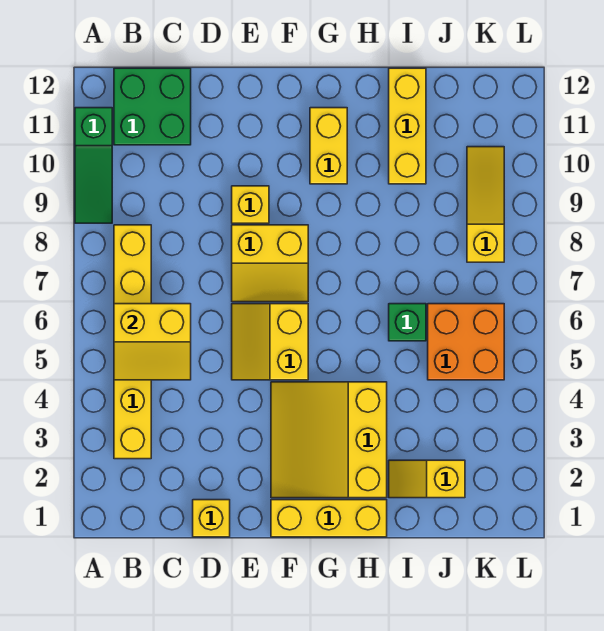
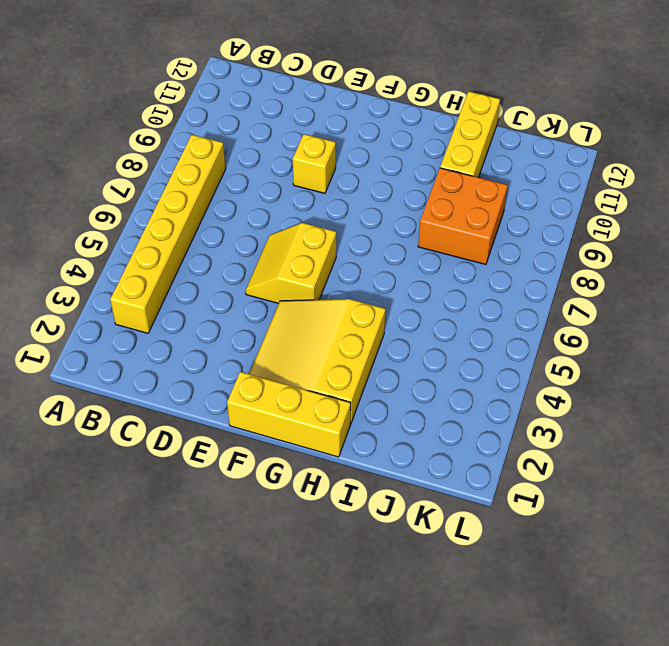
orange brick I8:J9 level 1 -> orange brick J5:K6 level 1
none -> green slope A9:A11 level 1 top 11
none -> green brick B11:C12 level 1
none -> yellow brick D1 level 1

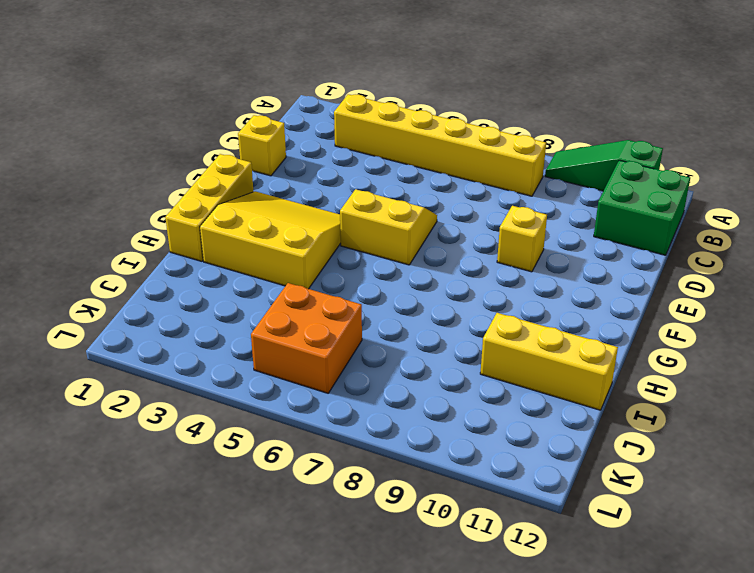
none -> yellow slope E7:F8 level 1 top 8
none -> yellow brick G10:G11 level 1
none -> yellow slope I2:J2 level 1 top J

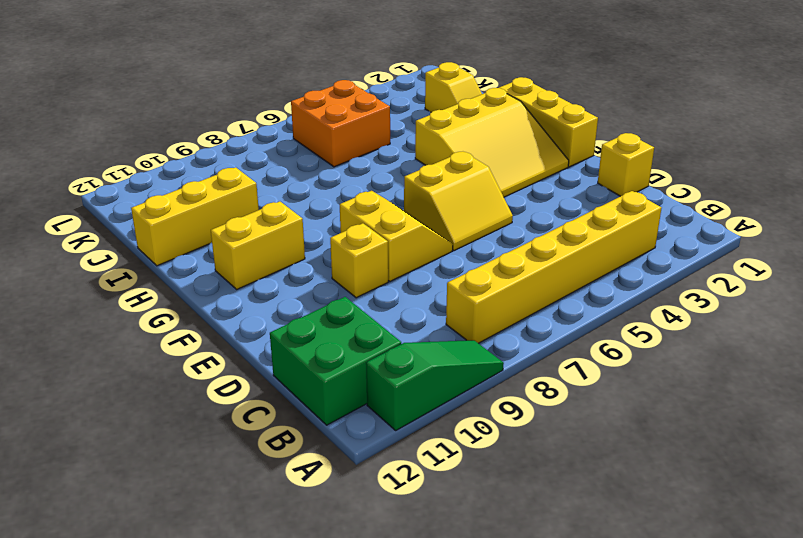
none -> green brick I6 level 1
none -> yellow slope K8:K10 level 1 top 8
none -> yellow slope B5:C6 level 2 top 6

